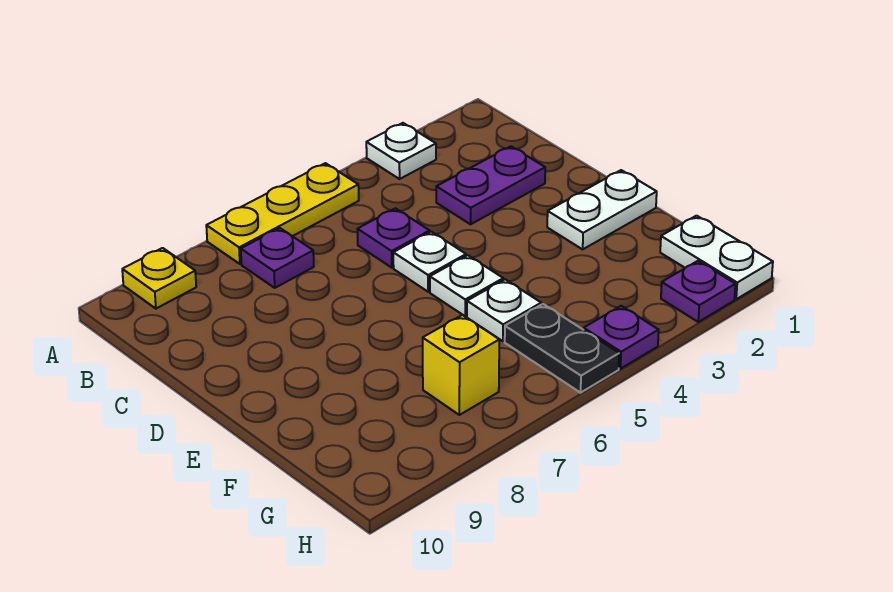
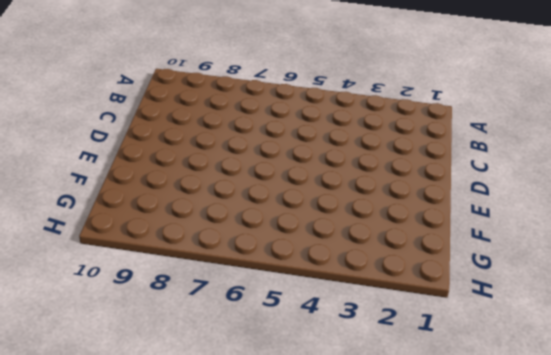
none -> white plate A3 level 1
none -> yellow plate A5:A7 level 1
none -> yellow plate A9 level 1

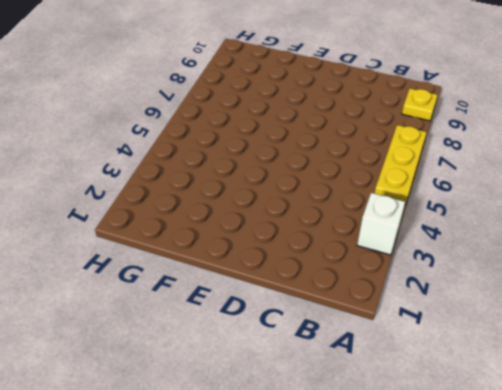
white brick A3 level 1 -> white plate A3 level 1
none -> purple plate B7 level 1
none -> purple plate C2:C3 level 1
none -> purple plate C5 level 1

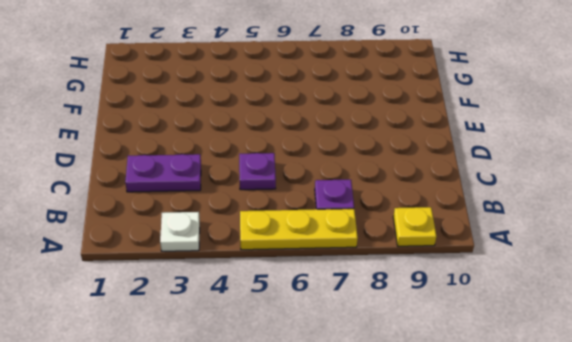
none -> white plate D5 level 1
none -> white plate E1:E2 level 1
none -> white plate E5 level 1

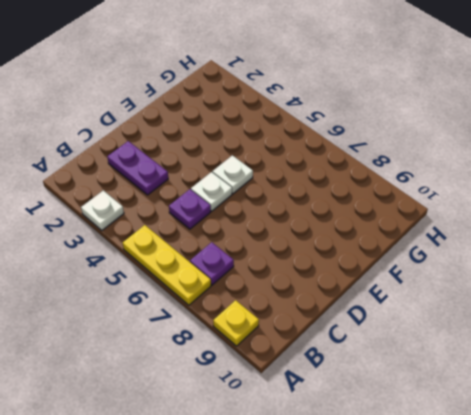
none -> white plate E1:E2 level 1
none -> white plate F5 level 1
none -> white plate G1:H1 level 1

